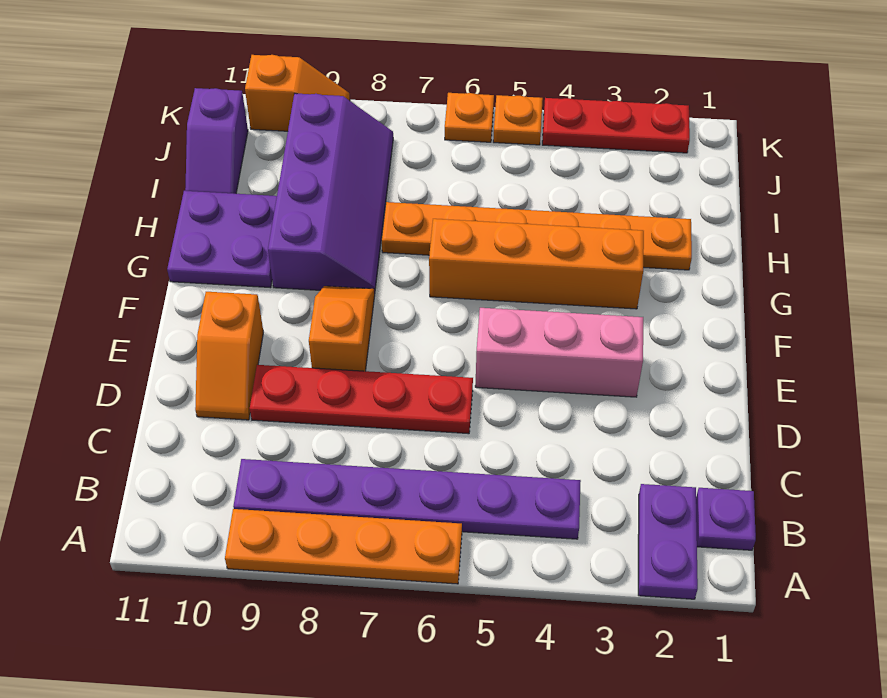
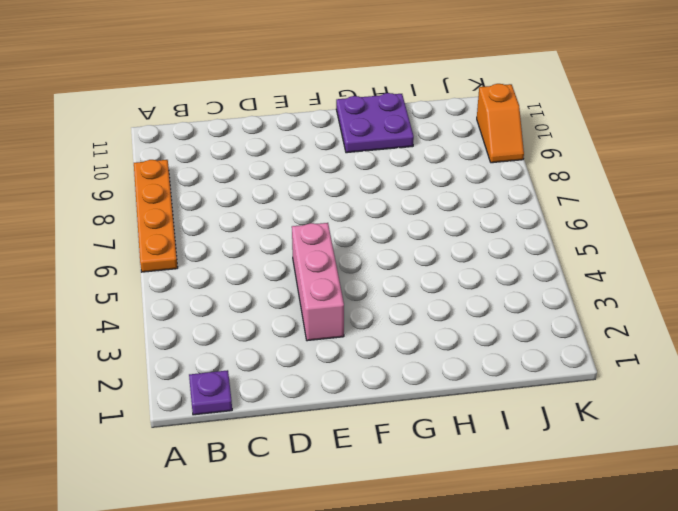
none -> purple plate A2:B2 level 1
none -> purple plate B4:B9 level 1
none -> red plate D6:D9 level 1

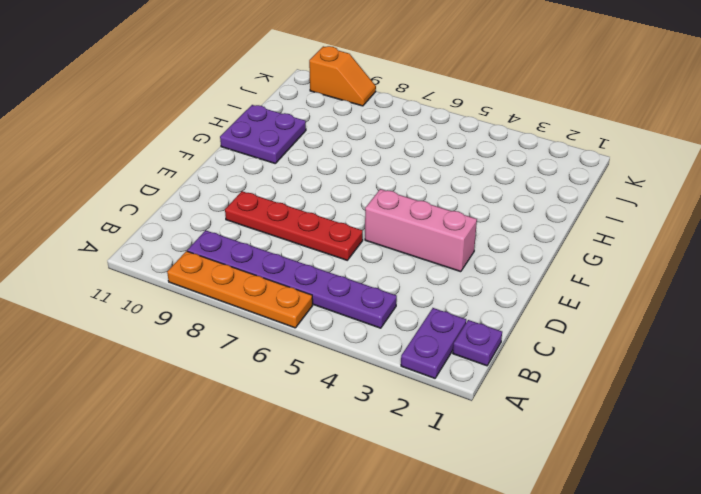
none -> orange slope D10:E10 level 1 top E
none -> orange slope E8:F8 level 1 top E
none -> orange brick G3:G6 level 1

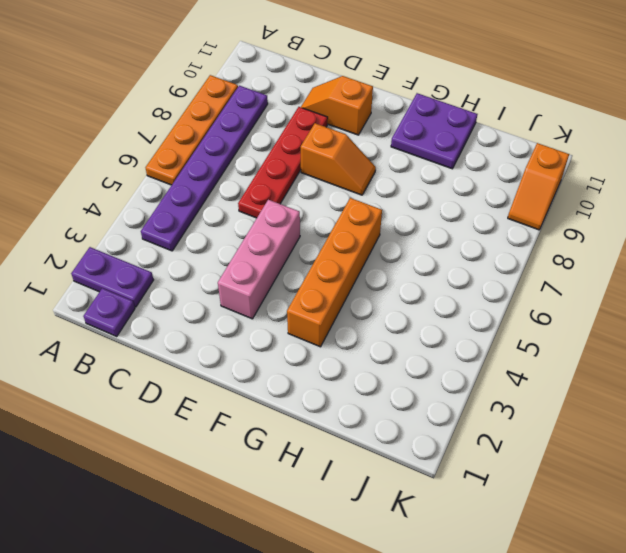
none -> purple slope G8:J9 level 1 top 9
none -> orange plate H2:H7 level 1
none -> purple slope I11:J11 level 1 top J

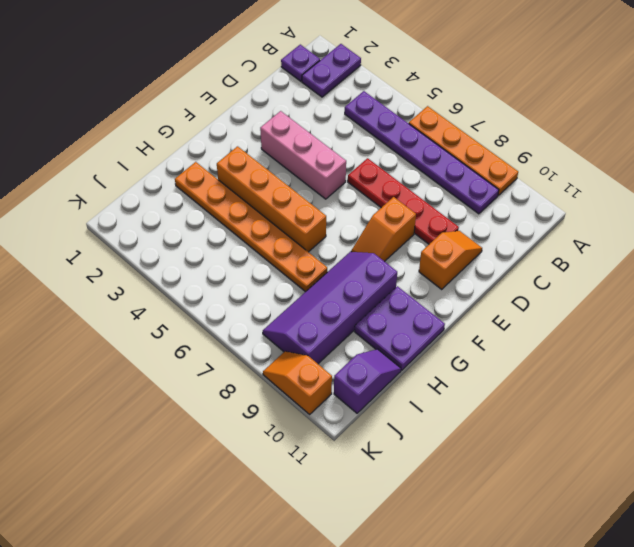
none -> red plate K2:K4 level 1
none -> orange plate K5 level 1
none -> orange plate K6 level 1

